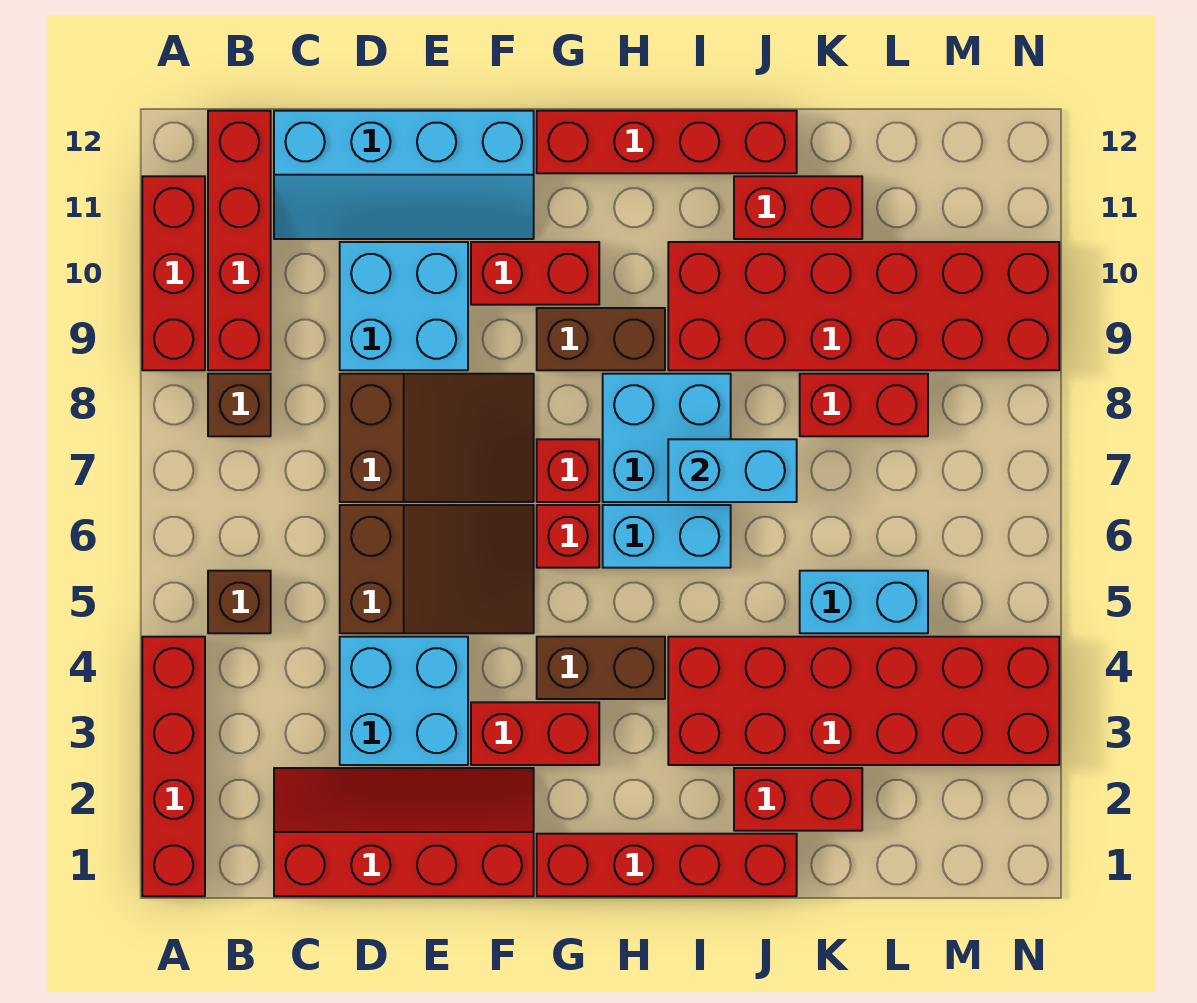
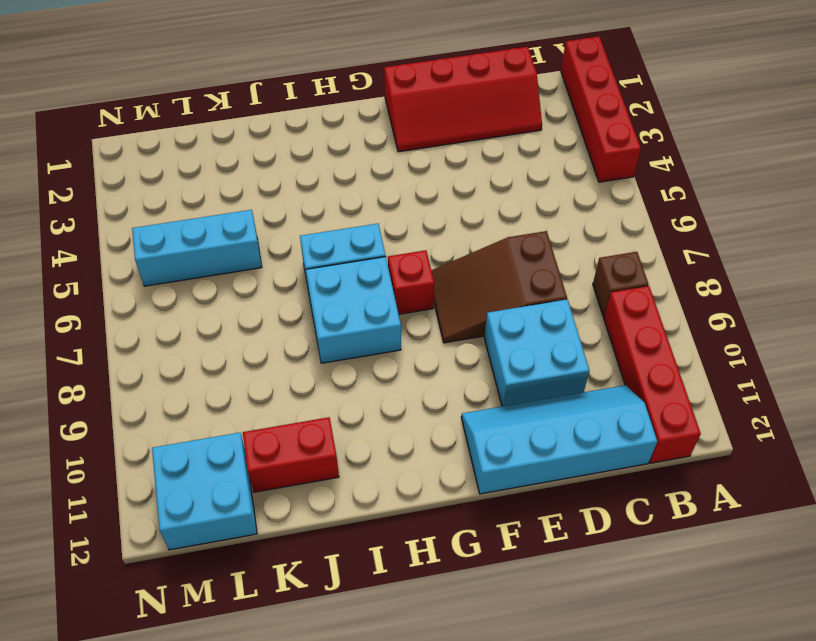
cyan brick K5:M5 level 1 -> cyan brick K5:L5 level 1
cyan brick L11:M12 level 1 -> cyan brick D3:E4 level 1
none -> red brick A9:A11 level 1
none -> brown brick B5 level 1
none -> brown slope D5:F6 level 1 top D

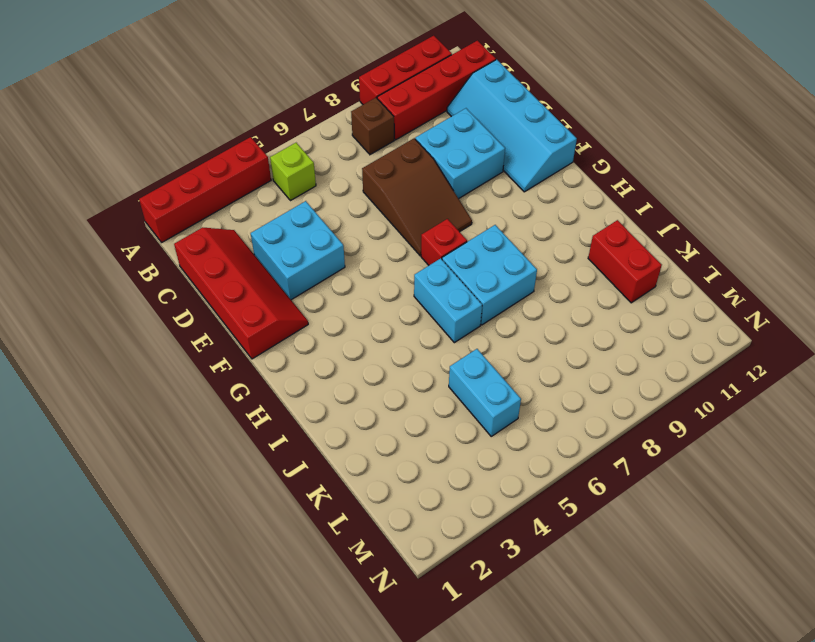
lime brick B5 level 1 -> brown brick B5 level 1
none -> brown slope D5:F6 level 1 top D
none -> red brick F3:G3 level 1
none -> red brick F10:G10 level 1

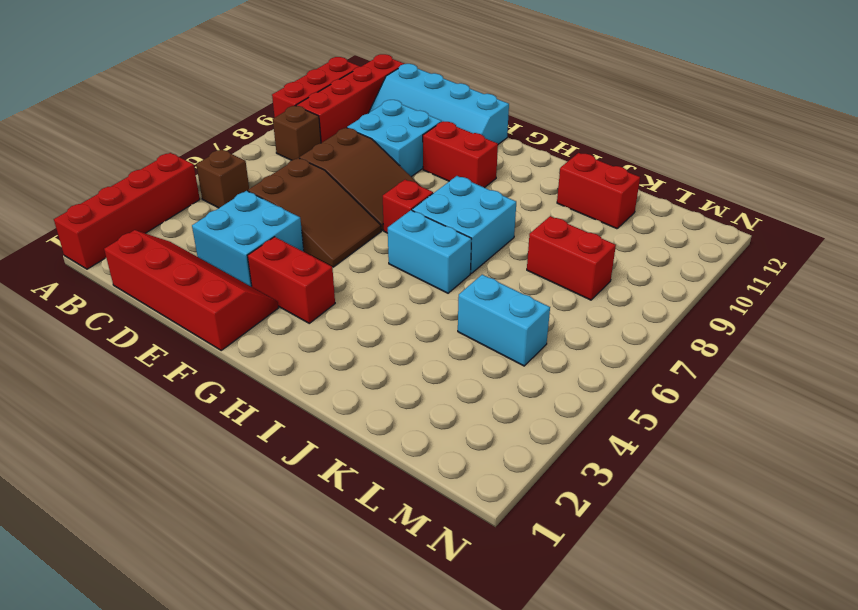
none -> red brick G1:J1 level 1
none -> brown brick G4:H4 level 1
none -> red brick G6 level 1

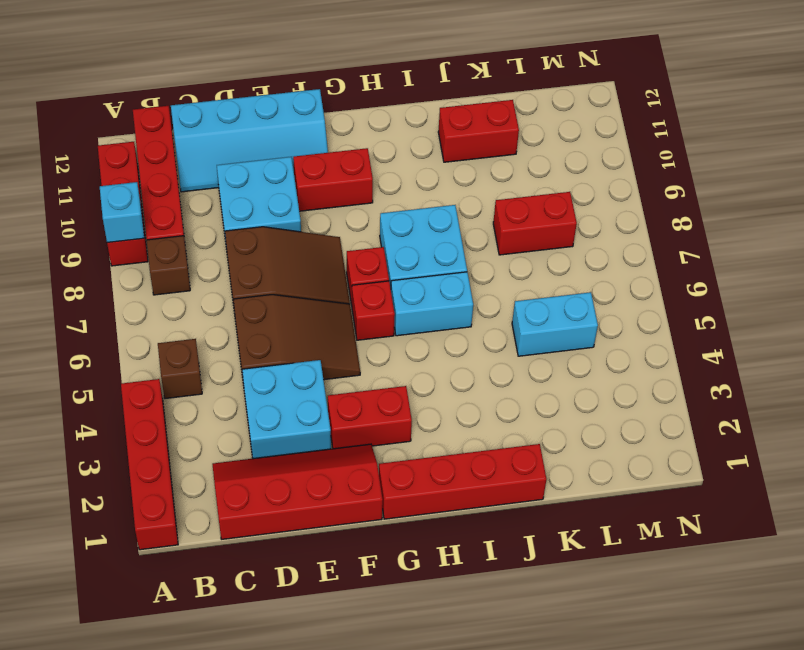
cyan brick A9 level 2 -> none
none -> brown brick G4:H4 level 1
none -> brown brick G9:H9 level 1
none -> red brick G12:J12 level 1

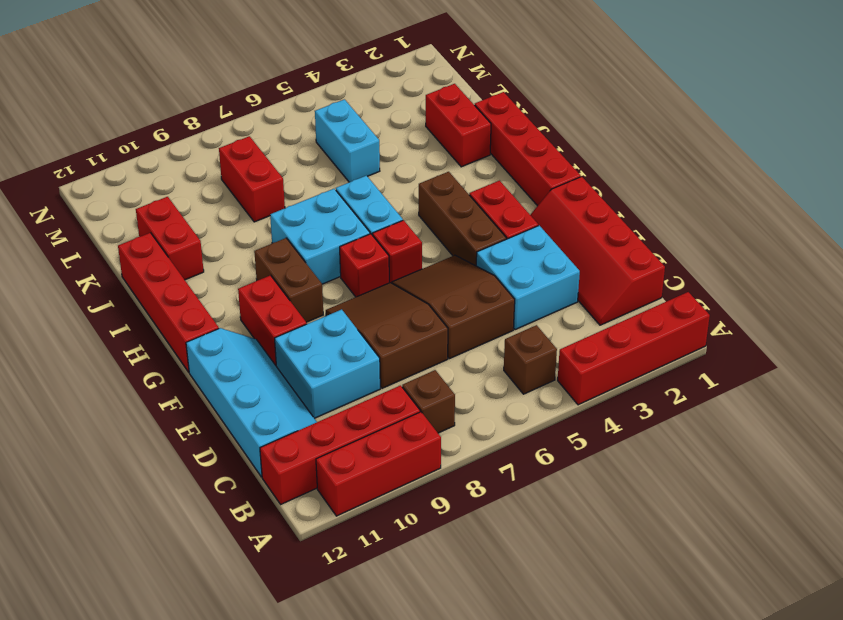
brown brick F4:H4 level 1 -> brown brick G4:H4 level 1
none -> red brick I3:N4 level 1
none -> red brick I9:N10 level 1
none -> cyan brick I7:J7 level 2

